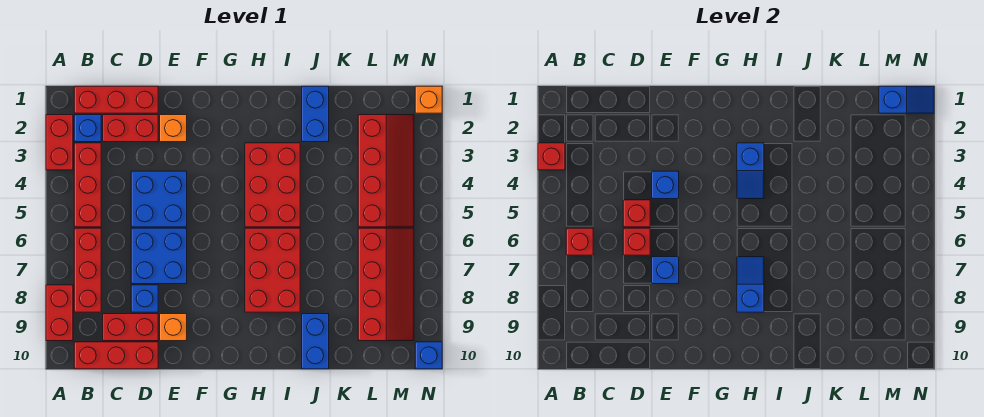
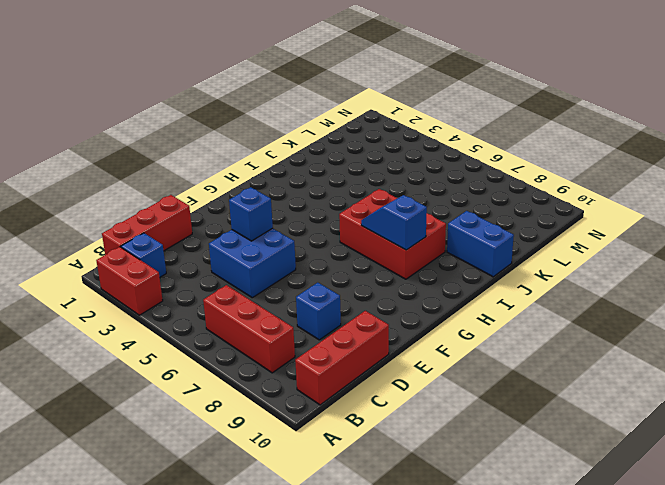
none -> red brick A8:A9 level 1
none -> red brick B3:B5 level 1
none -> red brick C2:D2 level 1
none -> red brick C9:D9 level 1

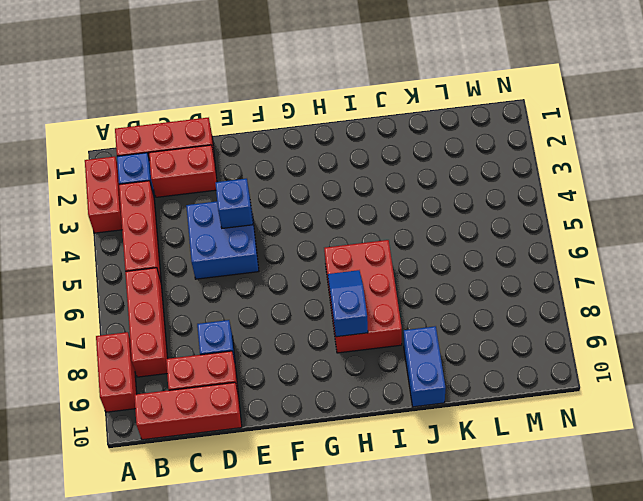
none -> blue brick D6:E7 level 1
none -> orange brick E2 level 1
none -> orange brick E9 level 1
none -> red brick H3:I5 level 1

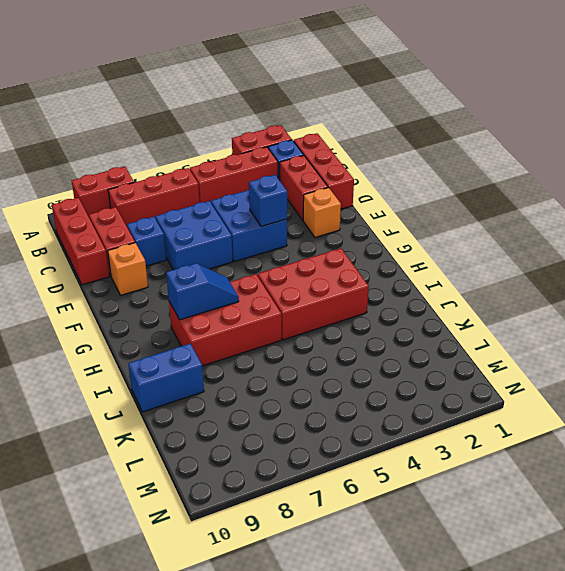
none -> blue brick J1:J2 level 1
none -> red slope L2:M5 level 1 top L
none -> red slope L6:M9 level 1 top L
none -> orange brick N1 level 1

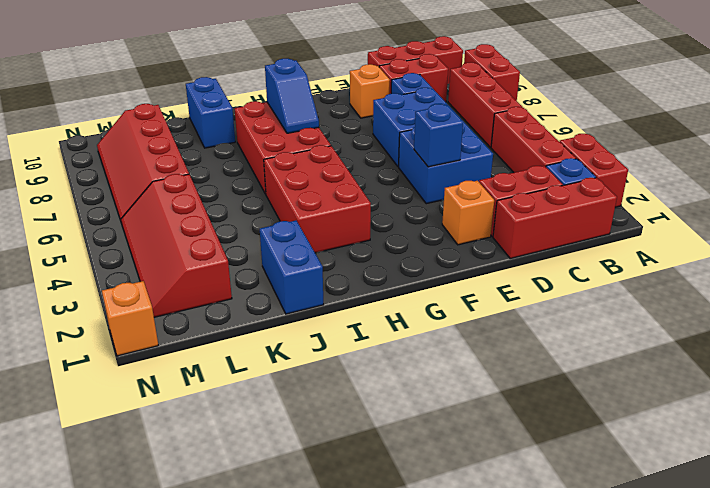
none -> blue brick N10 level 1
none -> red brick A3 level 2
none -> red brick B6 level 2
none -> red brick D5 level 2

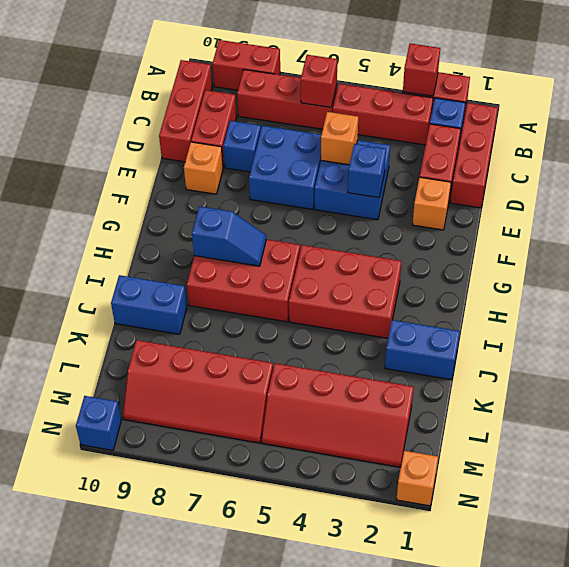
orange brick D5 level 2 -> red brick D5 level 2
none -> red brick D6 level 2
none -> blue brick E7 level 2
none -> blue slope H3:H4 level 2 top 3
none -> blue slope M1:N1 level 2 top M

